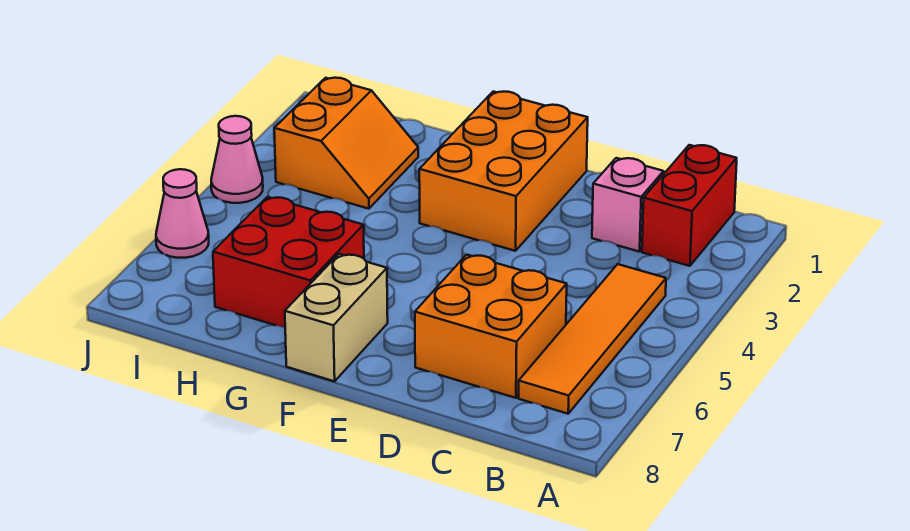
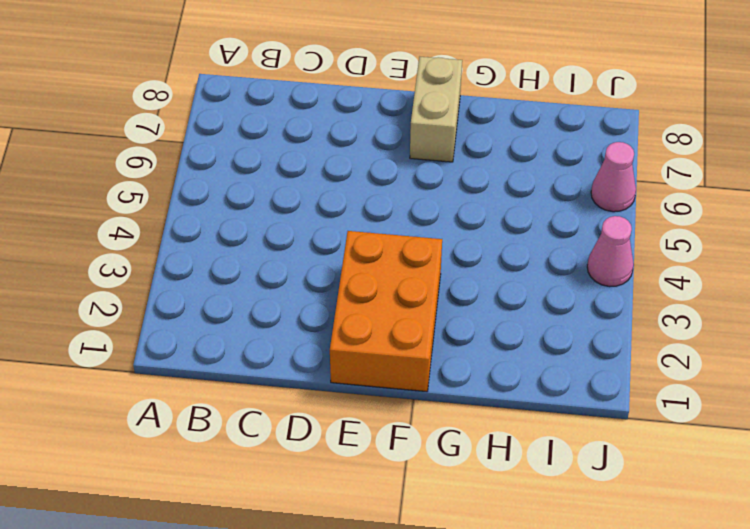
none -> red brick B1:B2 level 1
none -> orange tile B4:B7 level 1

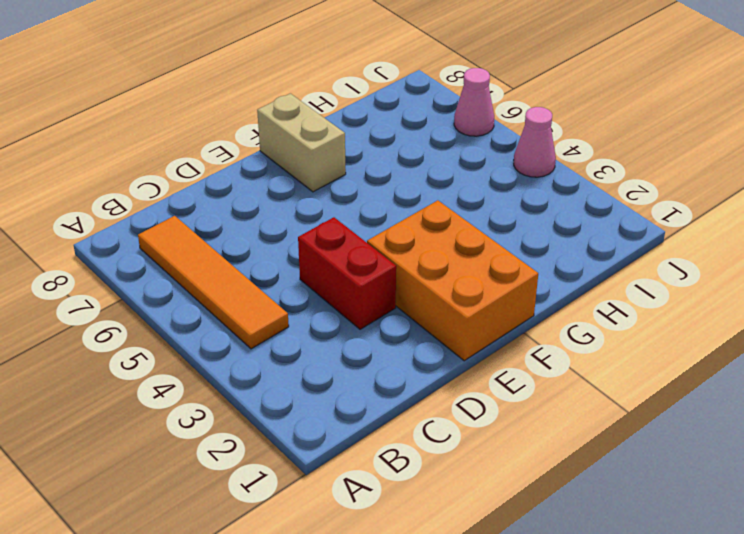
red brick D3:D4 level 1 -> red brick B1:B2 level 1
none -> pink brick C2 level 1
none -> orange brick C6:D7 level 1

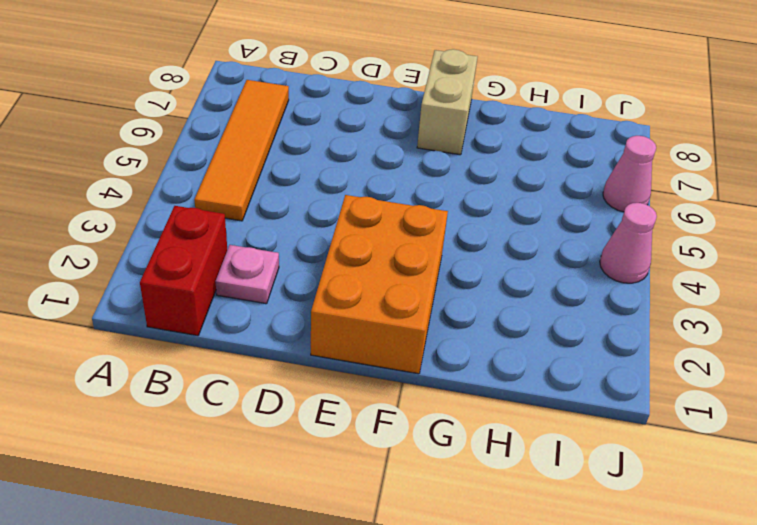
pink plate C2 level 1 -> pink brick C2 level 1
none -> orange brick C6:D7 level 1
none -> red brick G6:H7 level 1

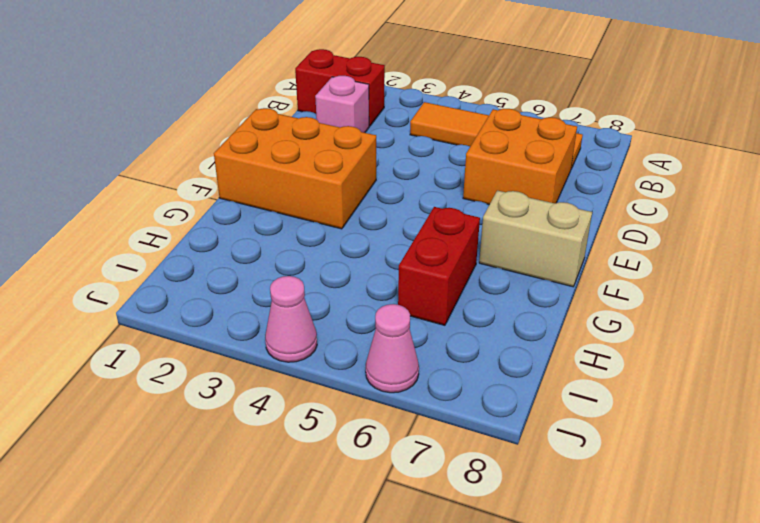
red brick G6:H6 level 1 -> red brick G6:H7 level 1
none -> orange slope H2:I3 level 1 top I

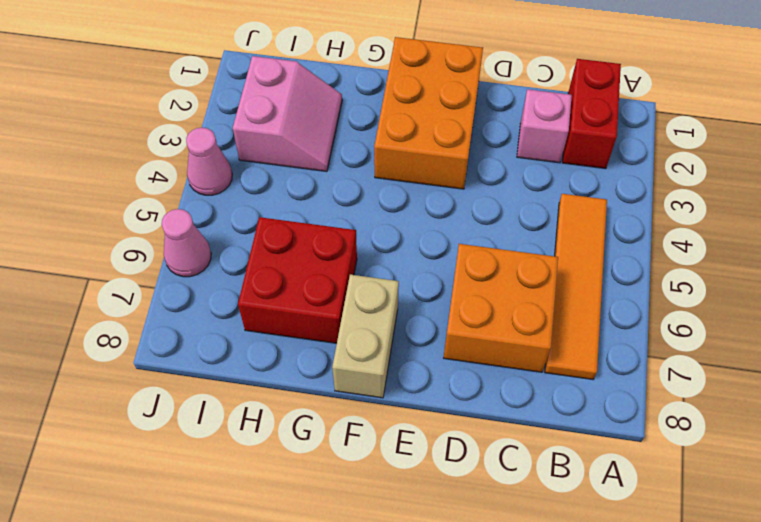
pink slope H2:I3 level 1 top I -> orange slope H2:I3 level 1 top I

